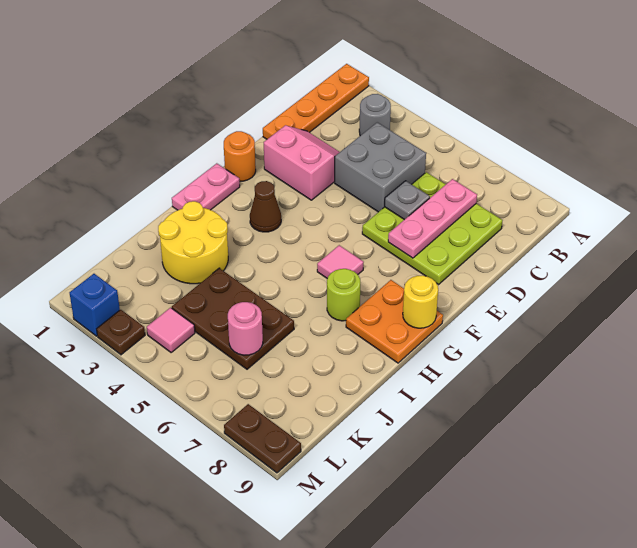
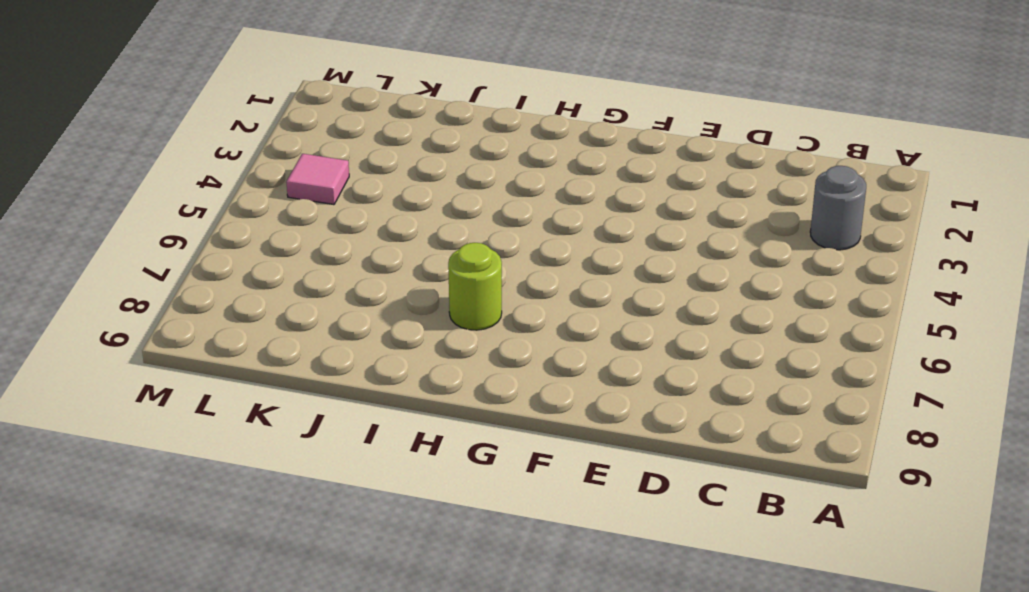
none -> orange plate A1:D1 level 1
none -> grey brick C4:D5 level 1
none -> lime plate C6:E8 level 1

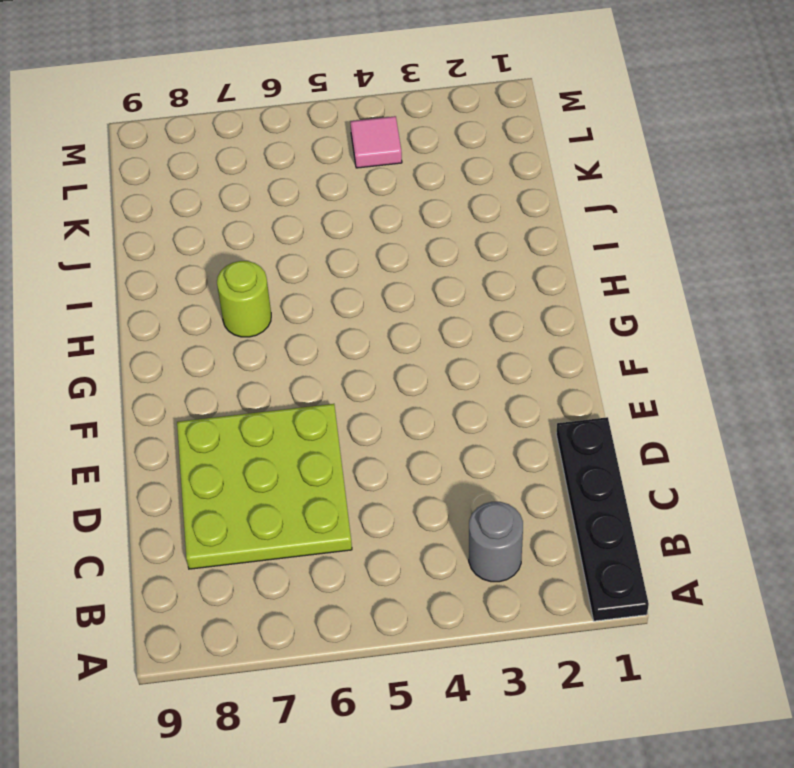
black plate A1:D1 level 1 -> orange plate A1:D1 level 1
none -> grey brick C4:D5 level 1
none -> pink slope D2:E3 level 1 top E
none -> orange round brick F1 level 1

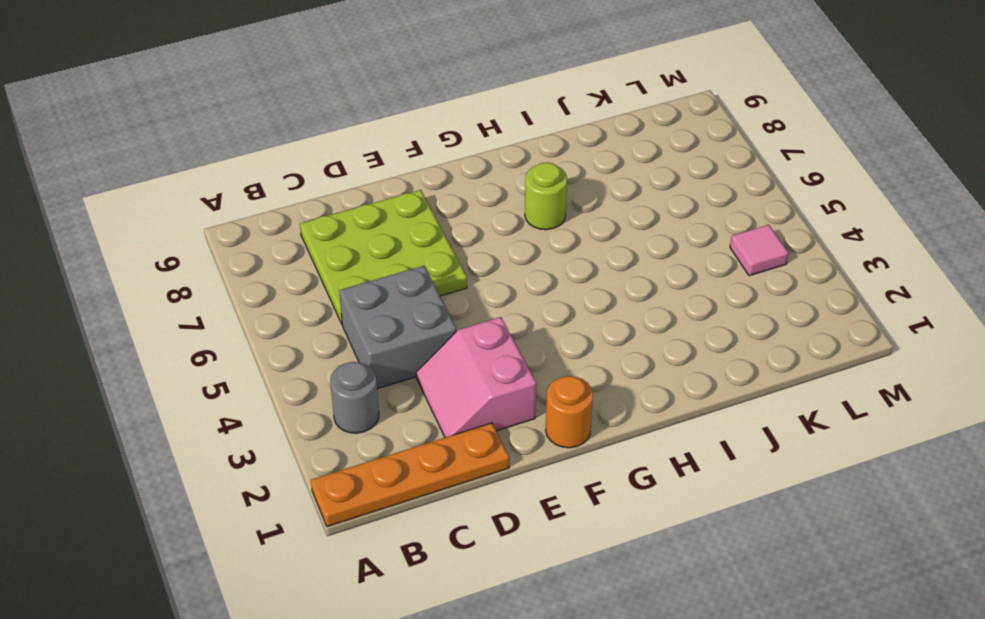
none -> pink plate G1:H1 level 1
none -> brown cone G3 level 1
none -> pink tile G6 level 1

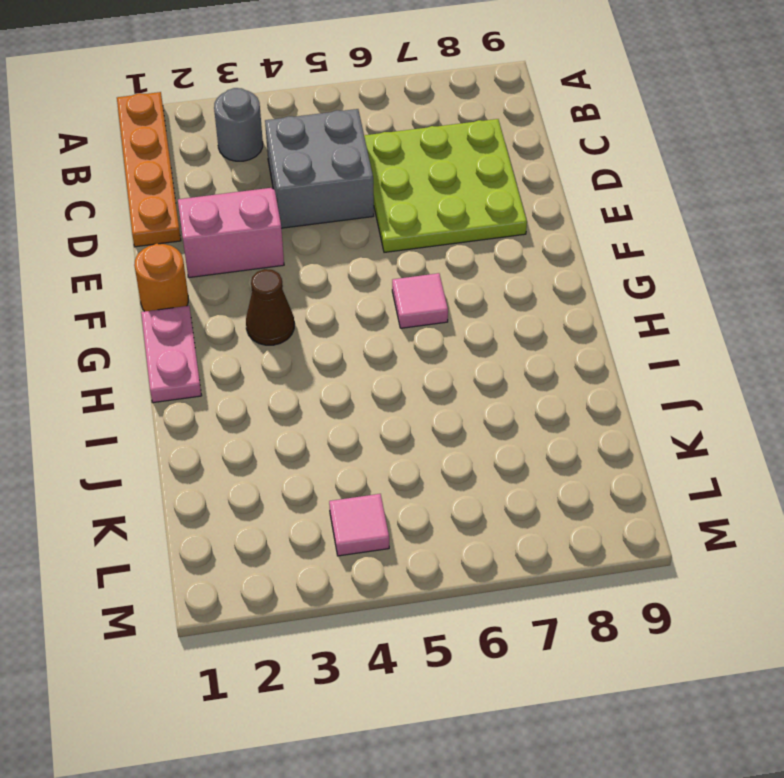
none -> orange plate G8:H9 level 1
none -> lime round brick H7 level 1
none -> yellow round brick I2:J3 level 1

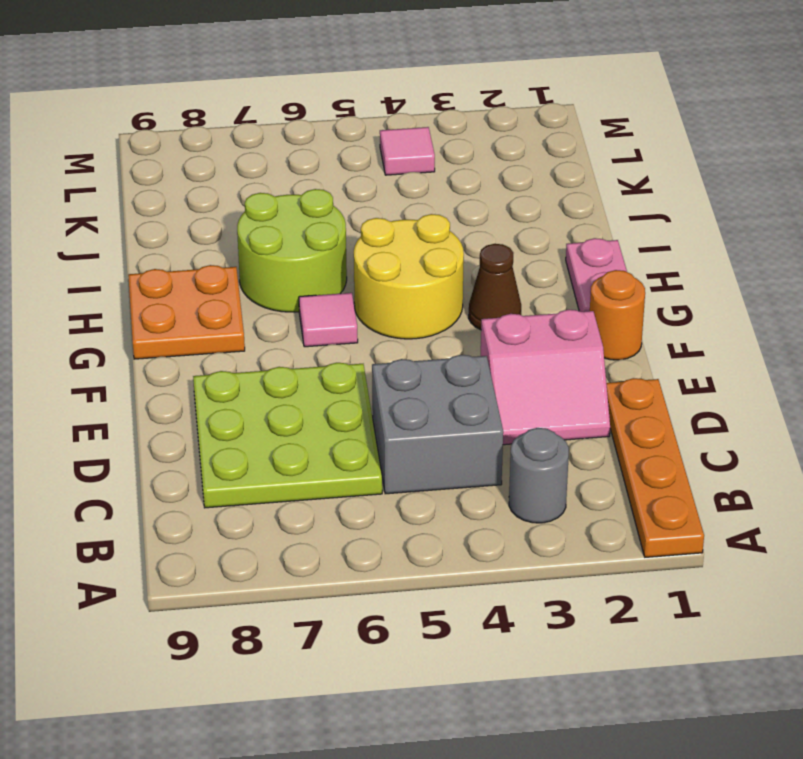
yellow round brick G4:H5 level 1 -> yellow round brick I2:J3 level 1
lime round brick H6:I7 level 1 -> lime round brick H7 level 1
none -> brown plate J4:K6 level 1
none -> blue brick M2 level 1
none -> brown plate M3 level 1

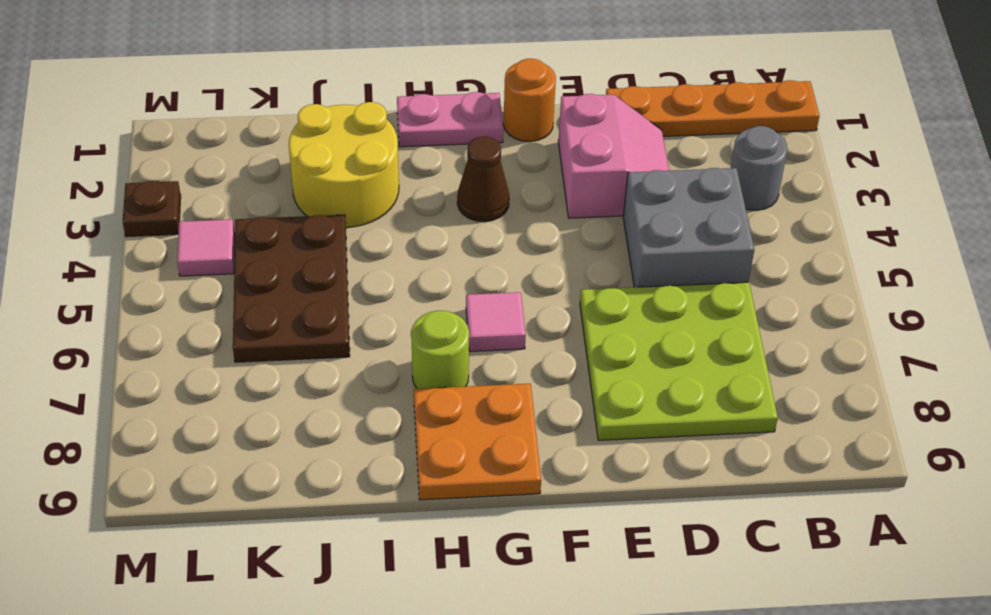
none -> blue brick M2 level 1
none -> brown plate M8:M9 level 1
none -> pink plate C7:E7 level 2

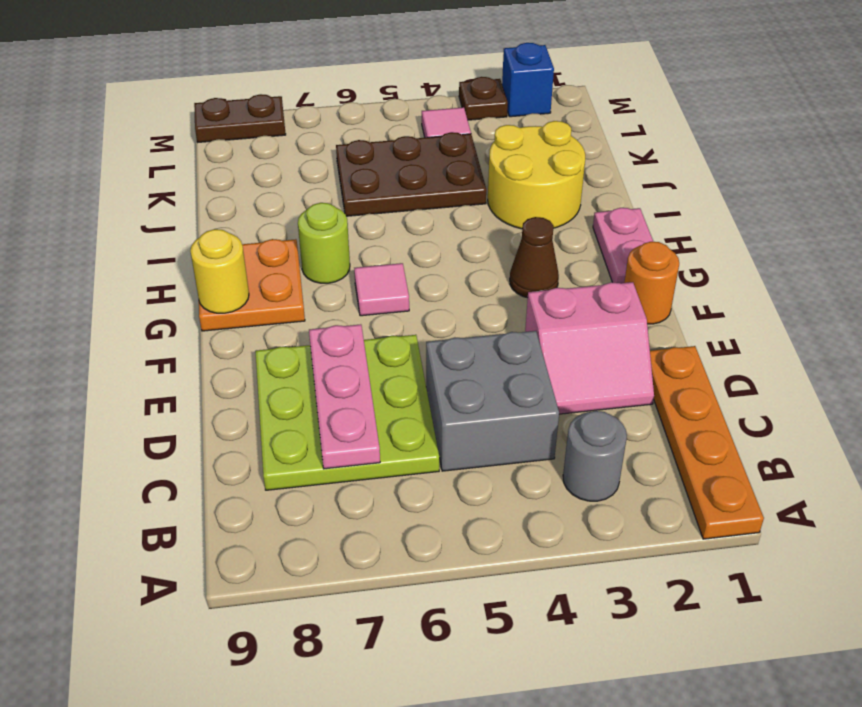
none -> grey plate D6 level 2
none -> pink round brick K6 level 2

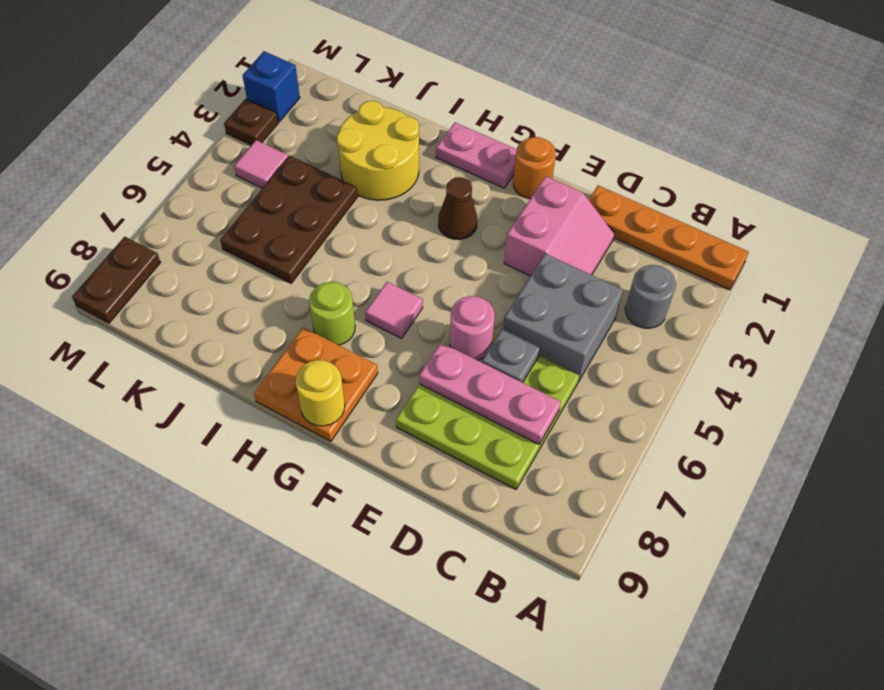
pink round brick E6 level 2 -> pink round brick K6 level 2

